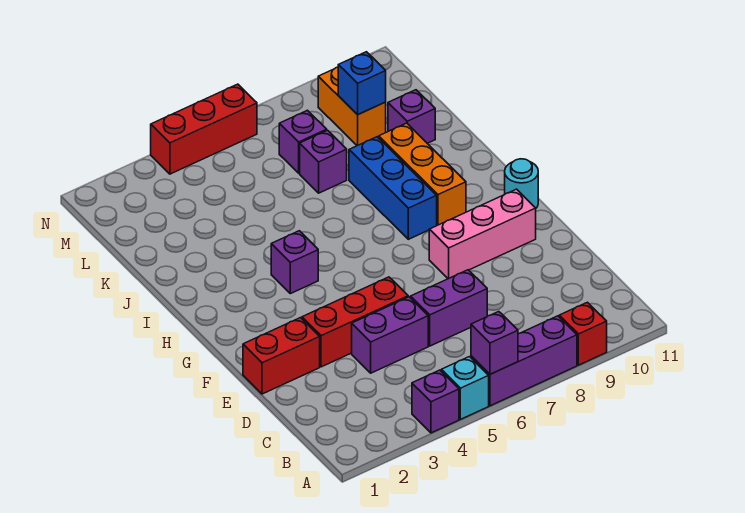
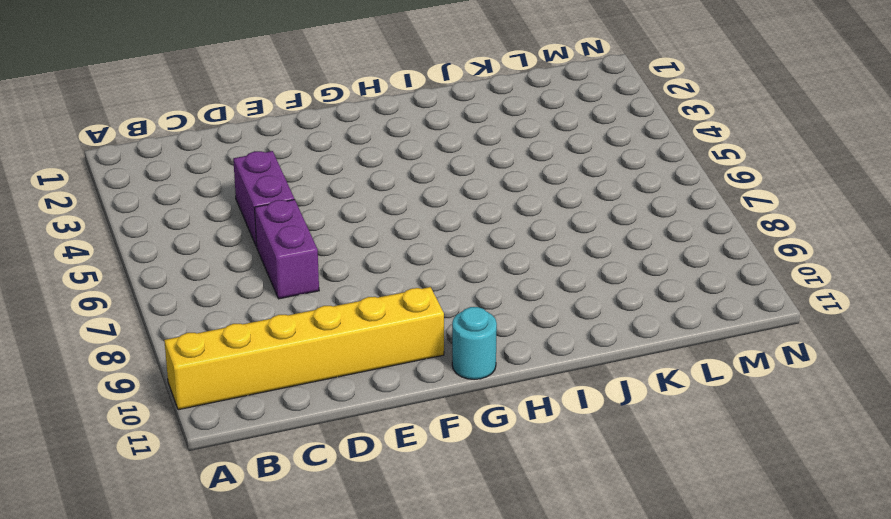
yellow brick A10:F10 level 1 -> pink brick F8:F10 level 1
none -> purple brick A4 level 1
none -> cyan brick A5 level 1
none -> purple brick A6:A8 level 1

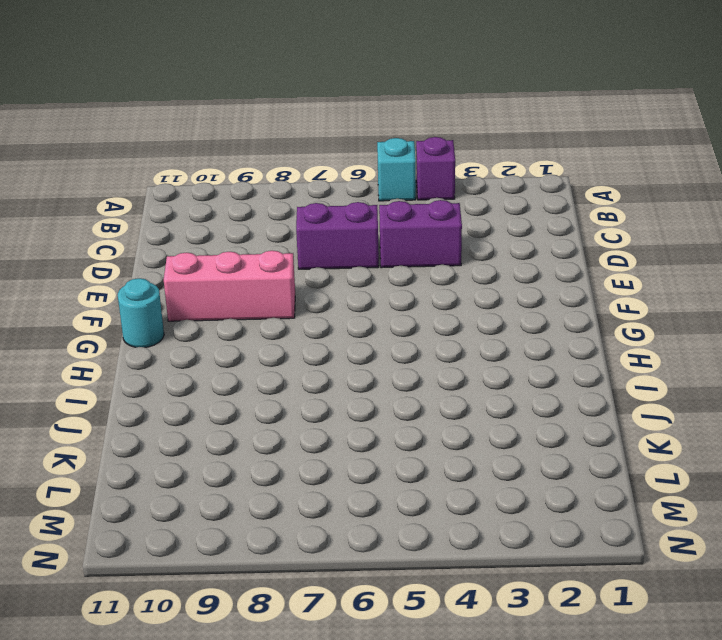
none -> purple brick A6:A8 level 1
none -> red brick A9 level 1
none -> red brick E1:E2 level 1

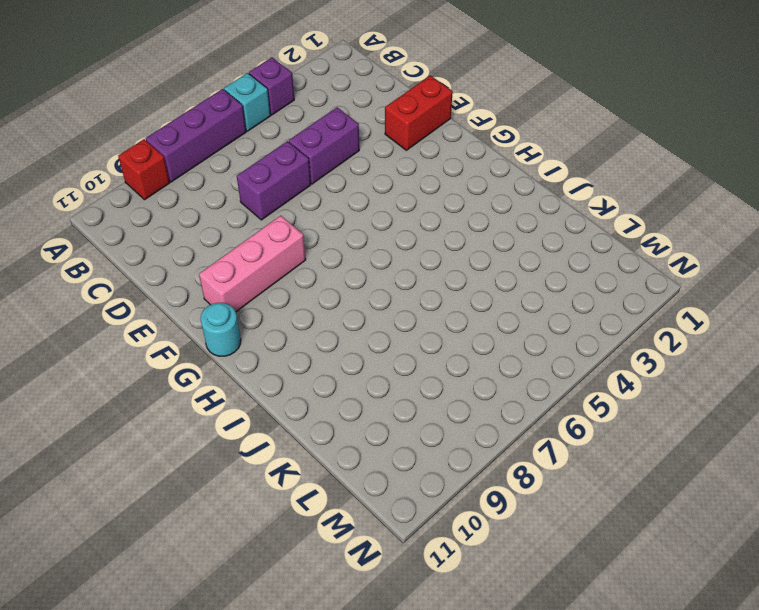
none -> red brick E3:E5 level 1
none -> purple brick H4 level 1
none -> blue brick H8:J8 level 1

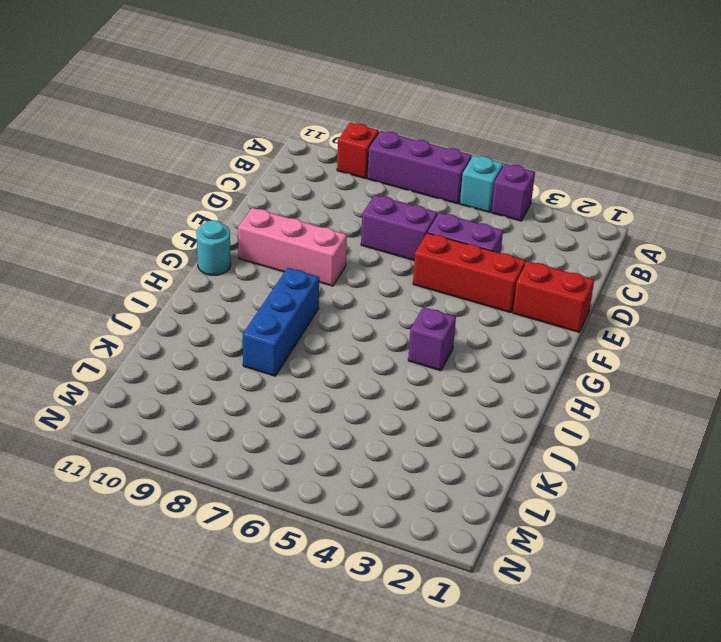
none -> orange brick H9:J9 level 1
none -> purple brick K7 level 1
none -> purple brick K10 level 1

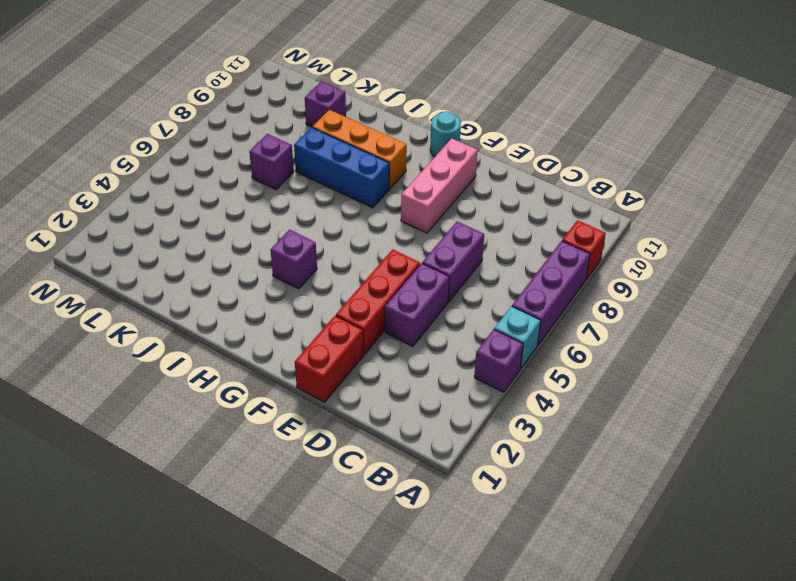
none -> purple brick L7 level 1
none -> orange brick L9:M9 level 1
none -> red brick N4:N6 level 1

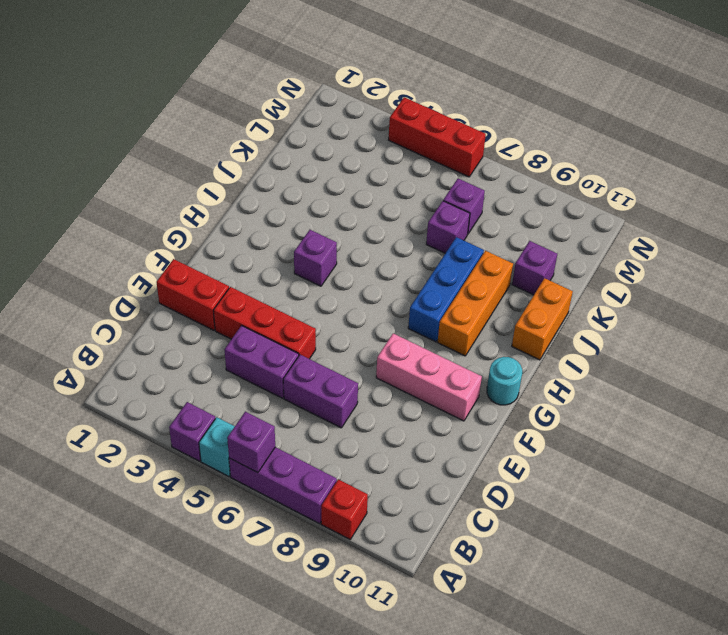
orange brick I11:J11 level 1 -> orange brick L9:M9 level 1
none -> blue brick L9 level 2

